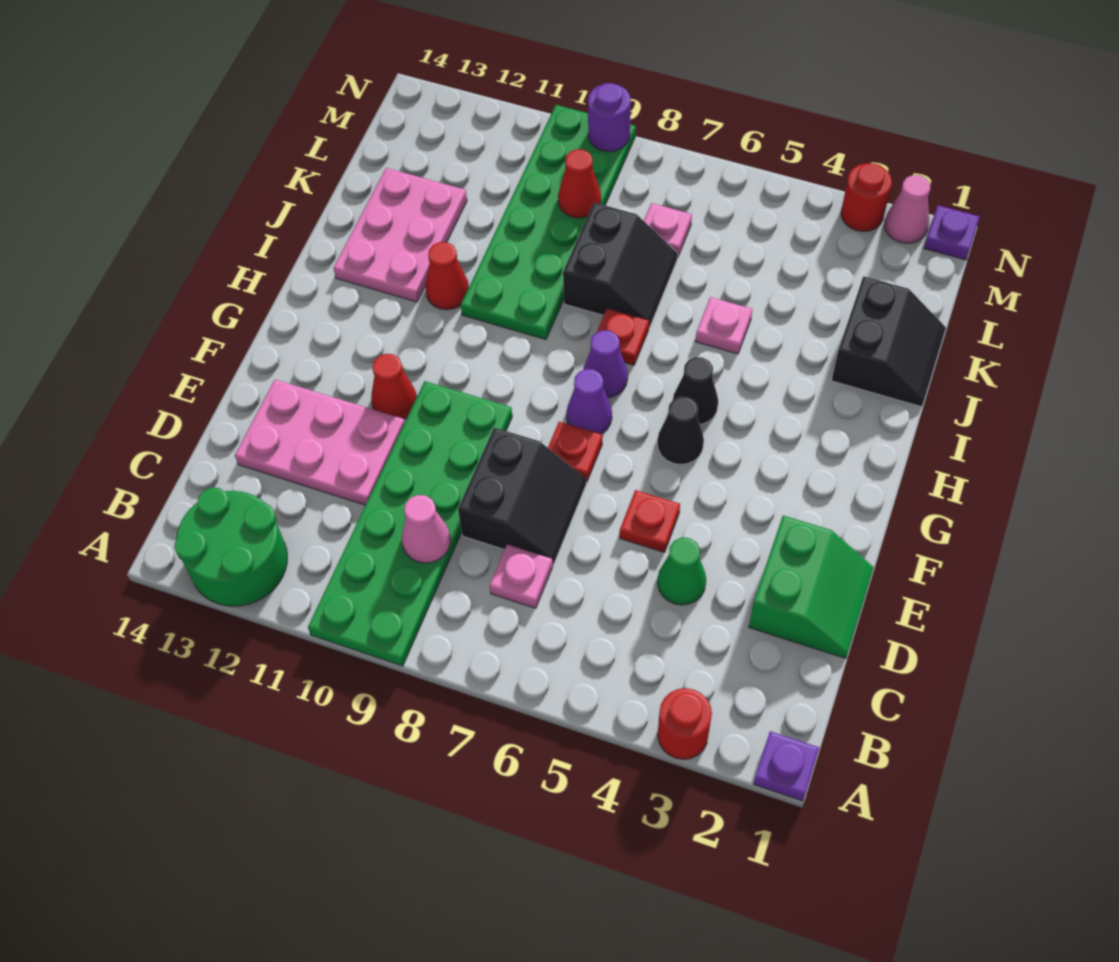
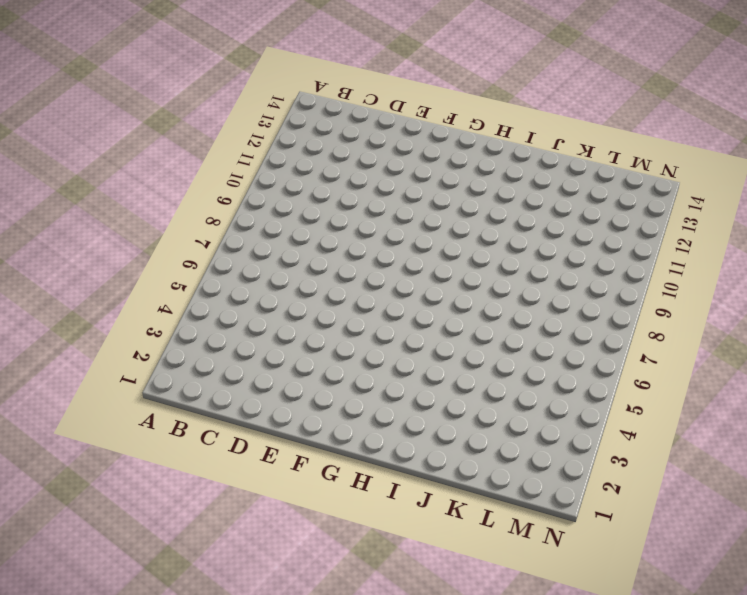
none -> purple plate A1 level 1
none -> red round brick A3 level 1
none -> green plate A9:F10 level 1
none -> green round brick A12:B13 level 1

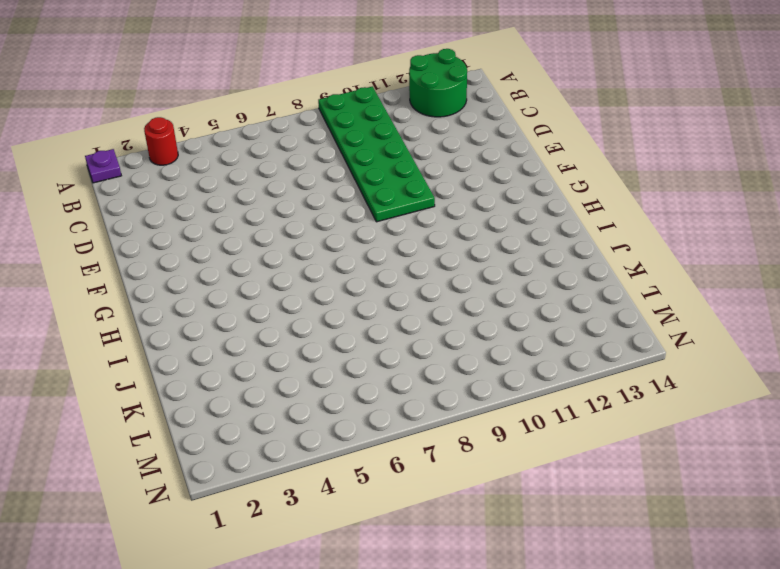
none -> pink plate C7 level 1
none -> green slope D1:E2 level 1 top 2
none -> green cone D4 level 1
none -> black slope D7:E8 level 1 top 8

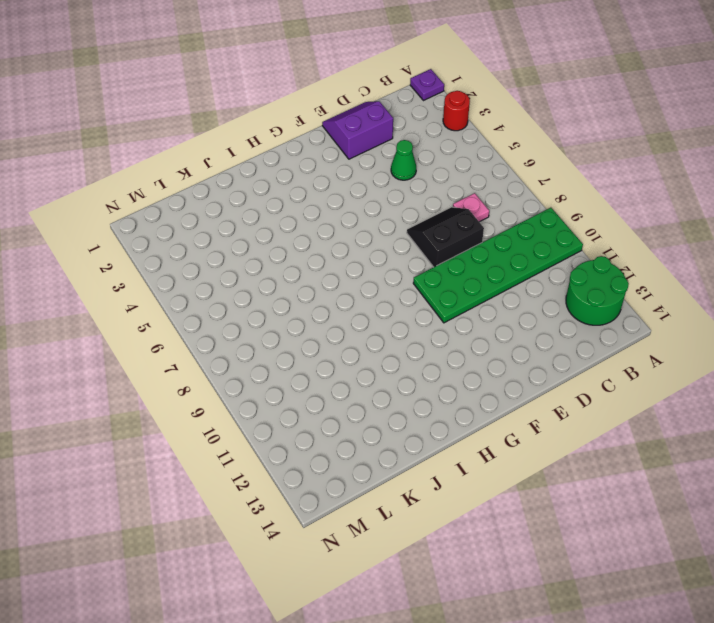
purple slope D1:E2 level 1 top 2 -> green slope D1:E2 level 1 top 2
none -> pink plate D11:E13 level 1
none -> red plate E5 level 1
none -> red plate F7 level 1
none -> red cone F11 level 1

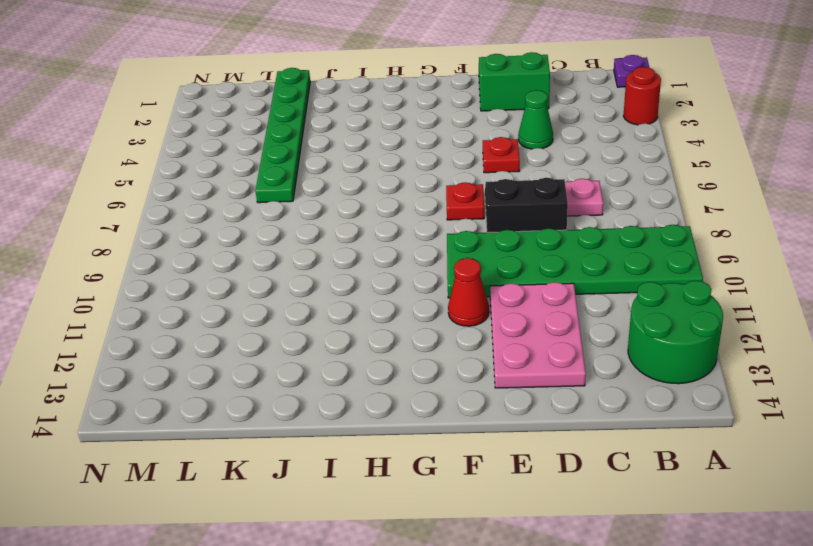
green plate K1:K6 level 1 -> black slope J1:K2 level 1 top 2
none -> black cone G5 level 1
none -> purple cone G7 level 1
none -> black cone H5 level 1
none -> purple cone H7 level 1

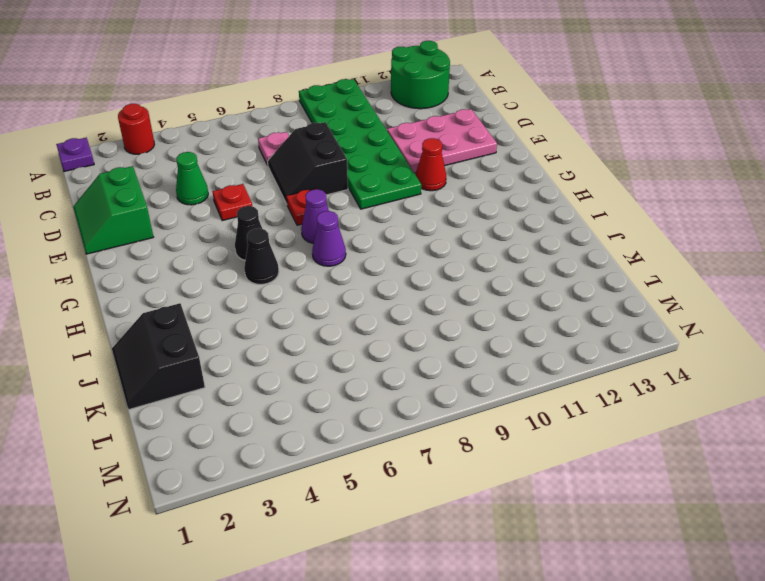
none -> red plate I7 level 1
none -> green plate I9:N10 level 1
none -> red cone I11 level 1
none -> pink plate I12:K13 level 1

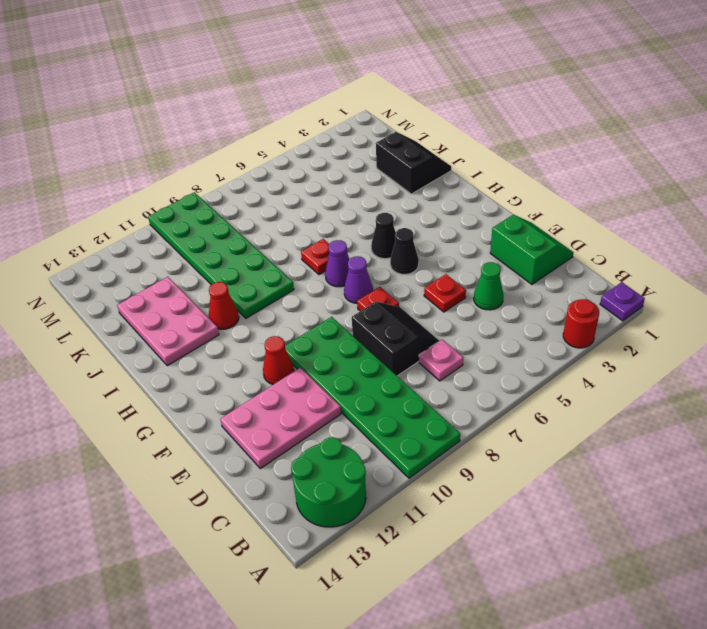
none -> pink plate J5 level 1
none -> black slope J7:K8 level 1 top 8
none -> pink plate L7 level 1
none -> purple plate N1 level 1

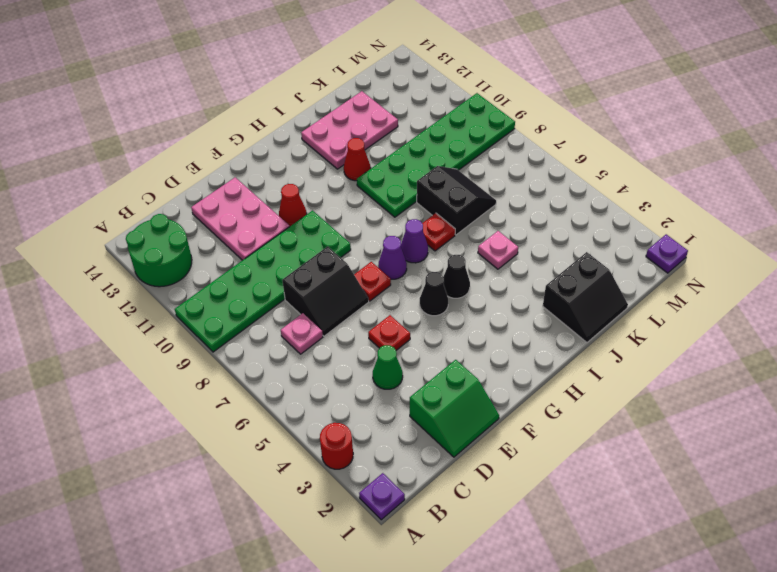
black slope J7:K8 level 1 top J -> black slope J7:K8 level 1 top 8
none -> pink plate L7 level 1
none -> pink cone N2 level 1
none -> red round brick N3 level 1
none -> pink cone C9 level 2

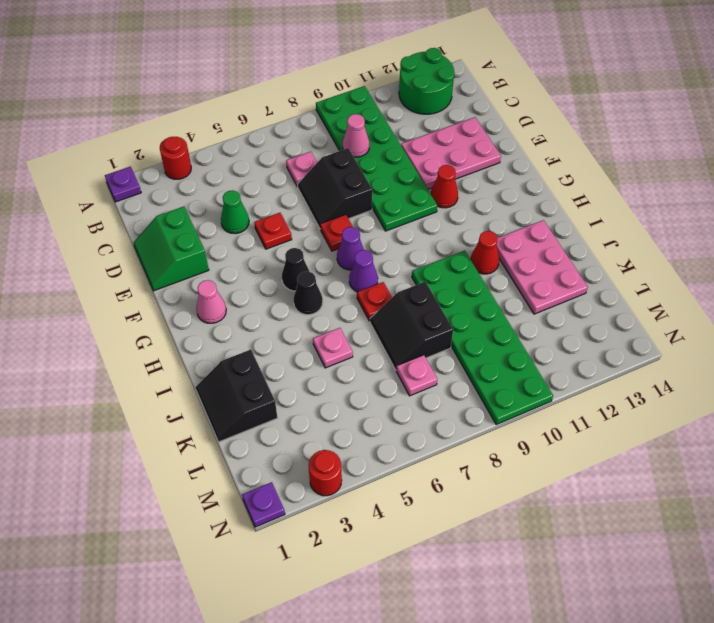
pink cone G2 level 1 -> pink cone N2 level 1
none -> red cone L9 level 2
none -> purple round brick N9 level 2

